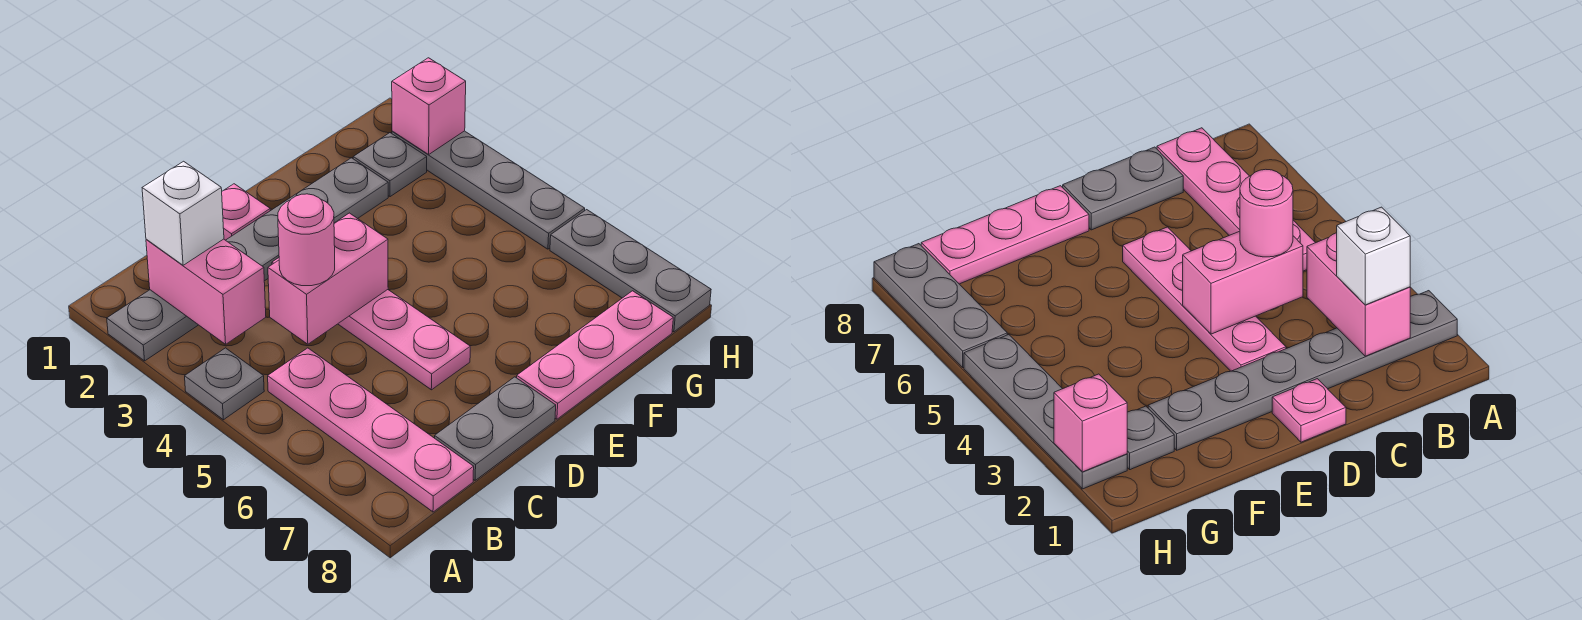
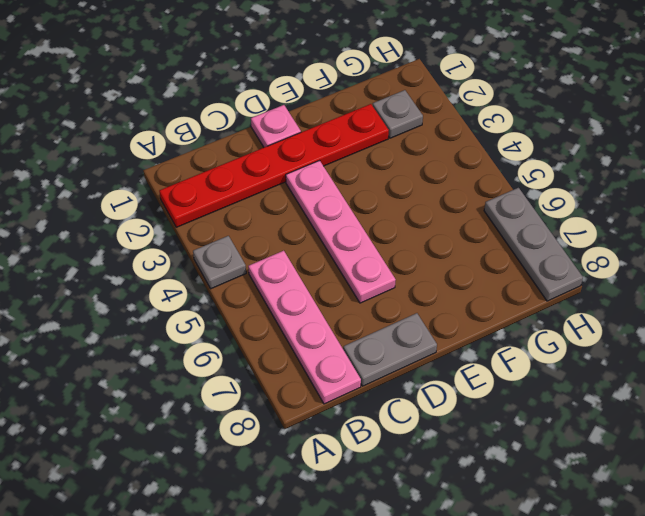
red plate A2:F2 level 1 -> grey plate A2:F2 level 1
none -> pink plate E8:G8 level 1
none -> grey plate H2:H5 level 1
none -> pink brick B2:B3 level 2

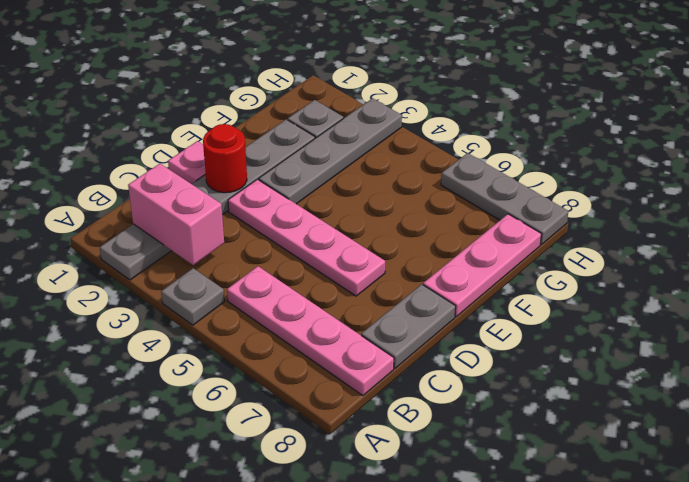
red round brick D2 level 2 -> none
grey plate E3:H3 level 1 -> grey plate H2:H5 level 1
none -> pink brick C4:D4 level 2
none -> pink brick H2 level 2
none -> white brick B2 level 3

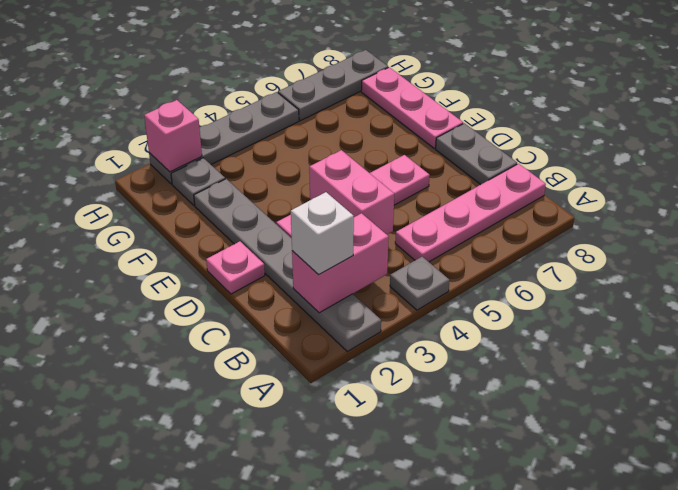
none -> pink round brick C4 level 3

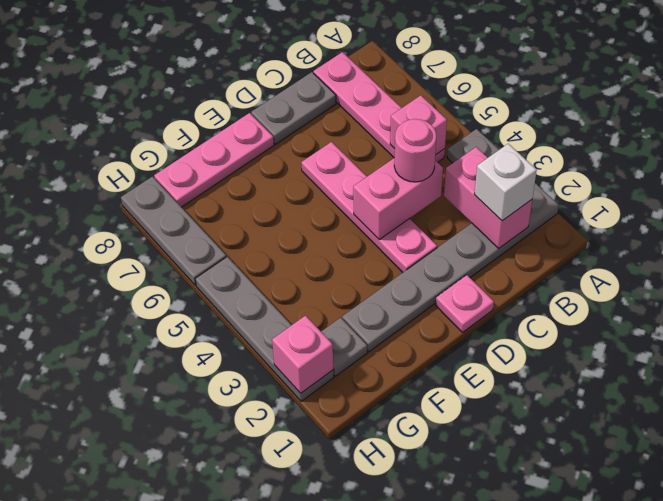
pink brick B5 level 2 -> none

